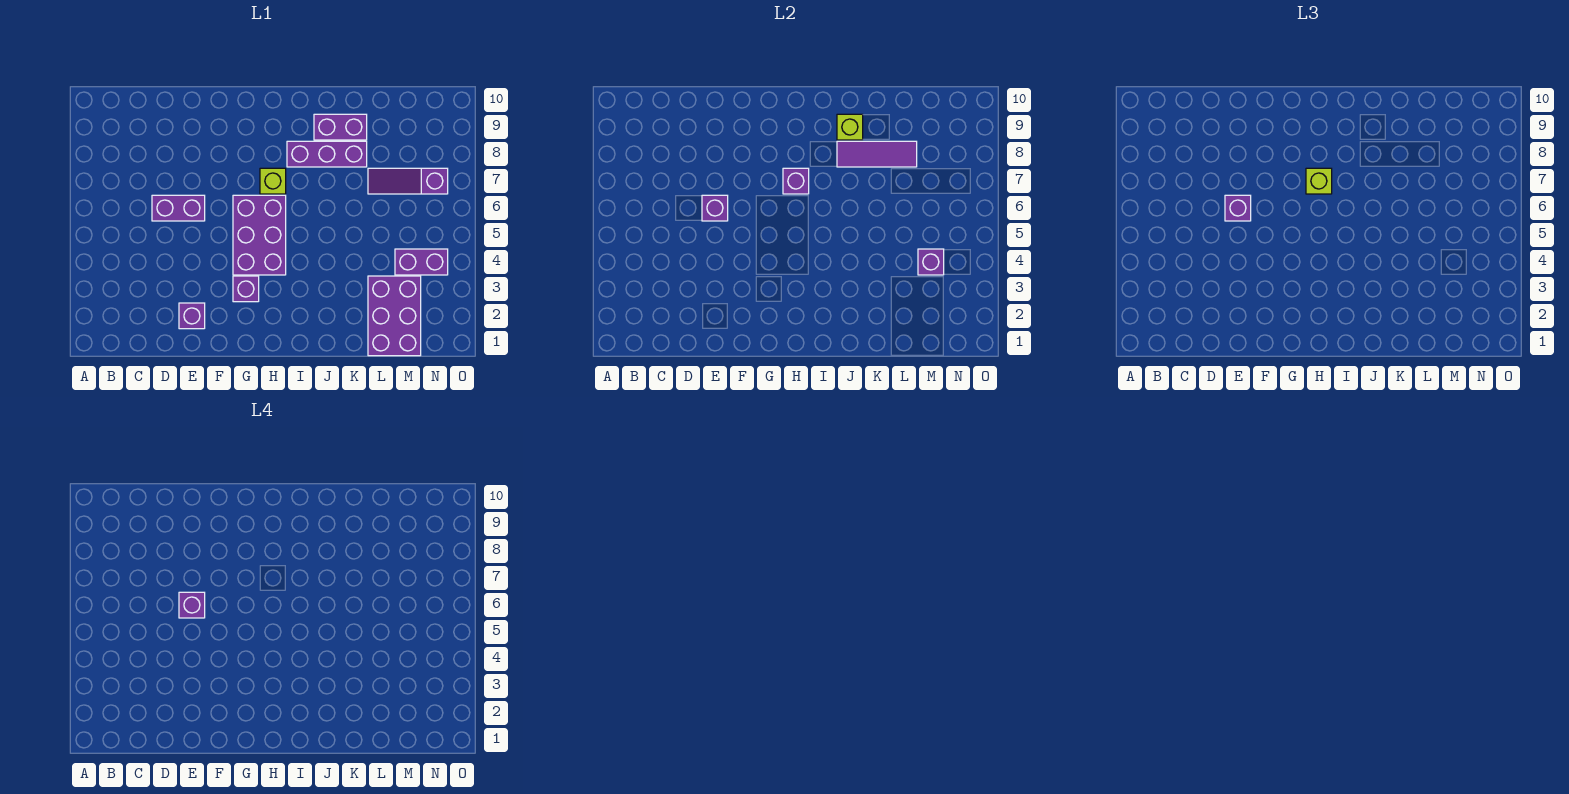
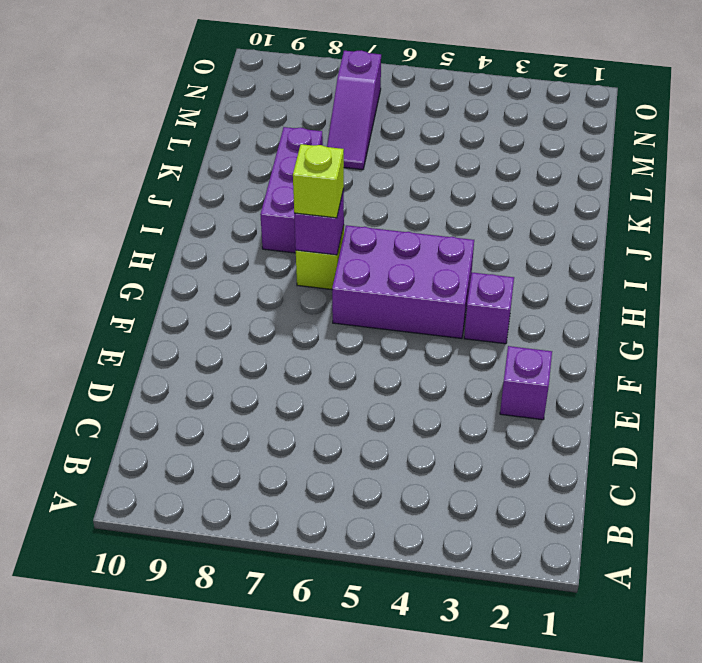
none -> purple brick D6:E6 level 1
none -> purple brick J9:K9 level 1
none -> purple brick L1:M3 level 1

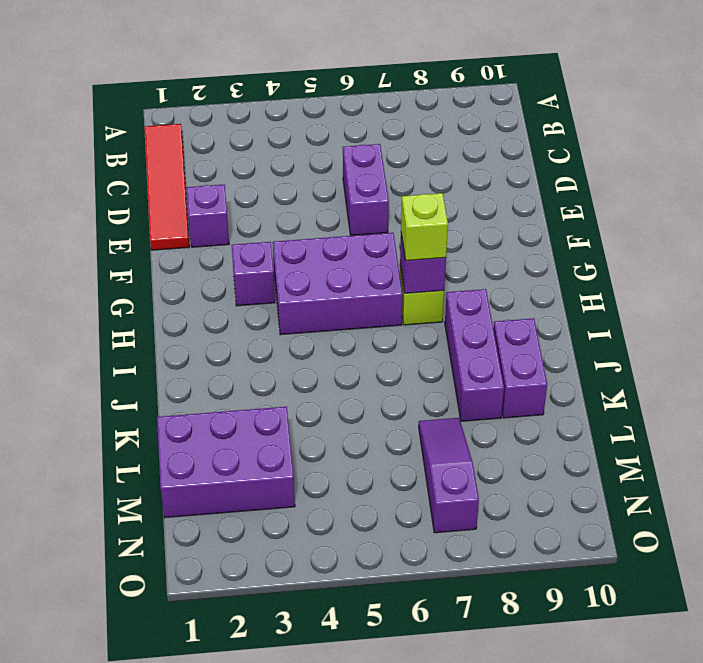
red tile B1:E1 level 1 -> none
none -> purple brick M4:N4 level 1
none -> purple brick E6 level 2
none -> purple tile J8:L8 level 2

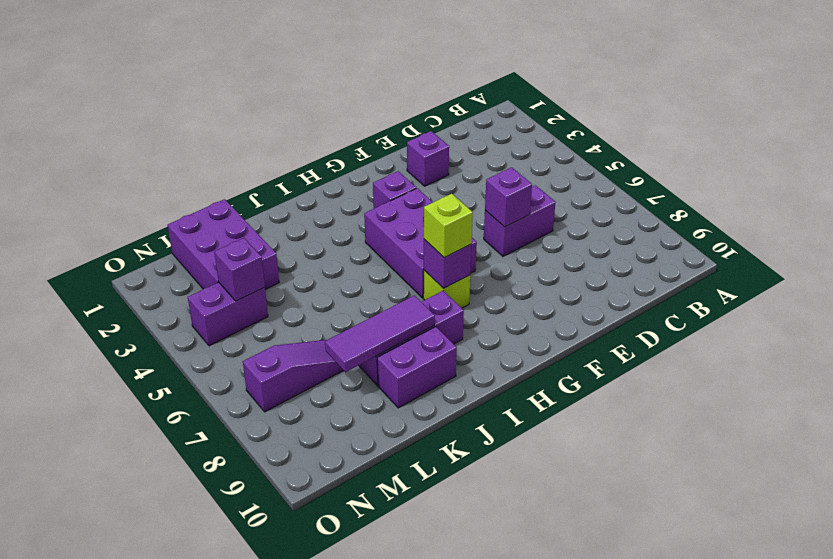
none -> lime brick J9 level 2
none -> purple brick E6 level 3
none -> purple brick E6 level 4

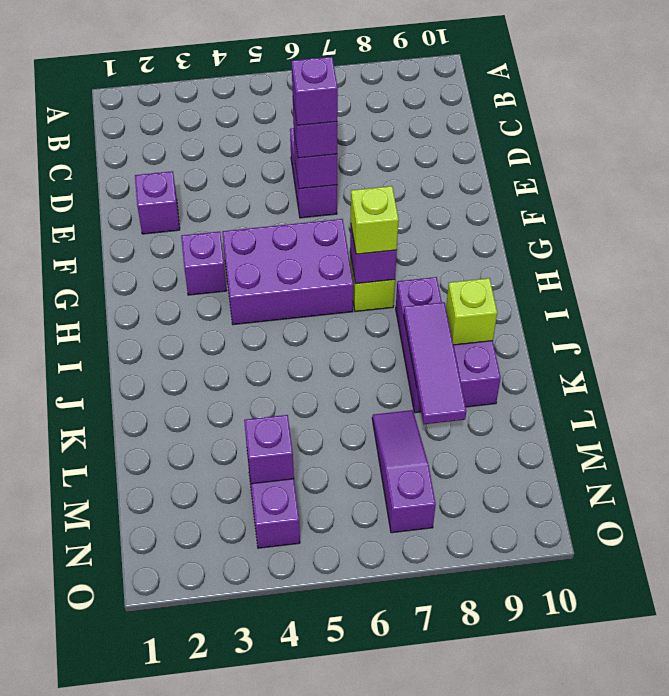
none -> purple brick L1:M3 level 1

